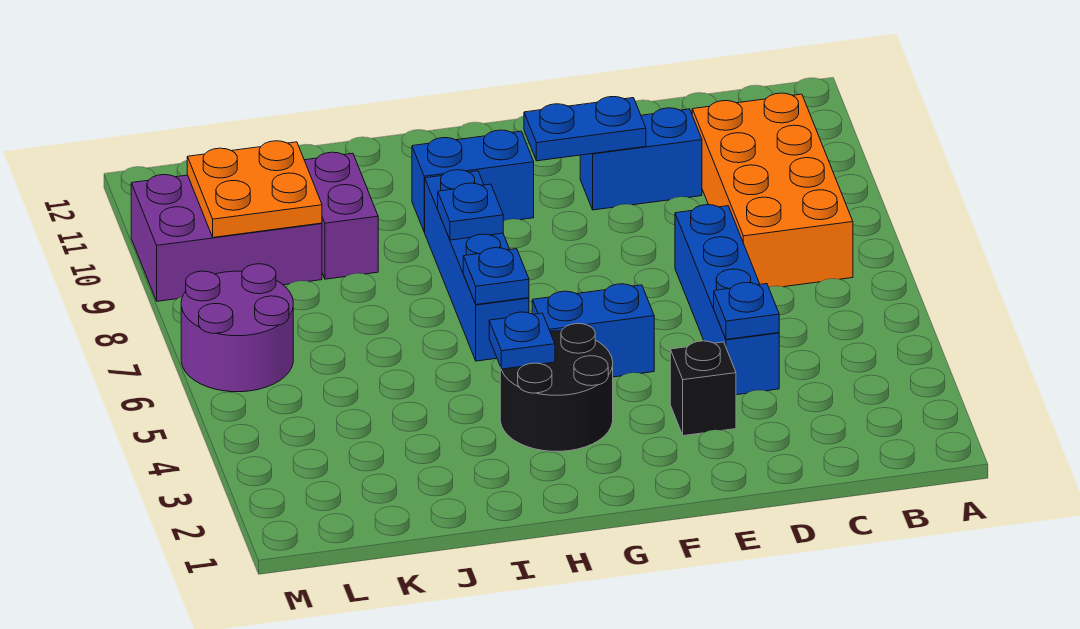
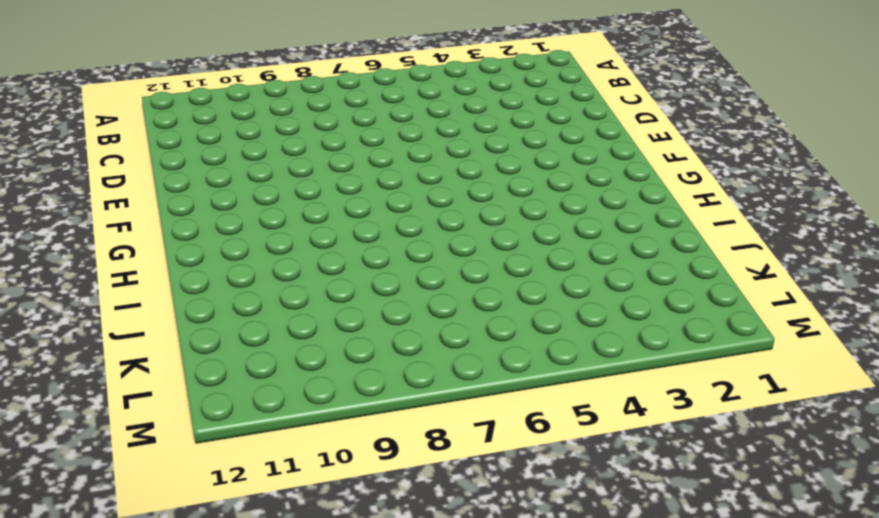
none -> orange brick B7:C10 level 1
none -> blue brick D4:D7 level 1
none -> blue brick D10:E10 level 1

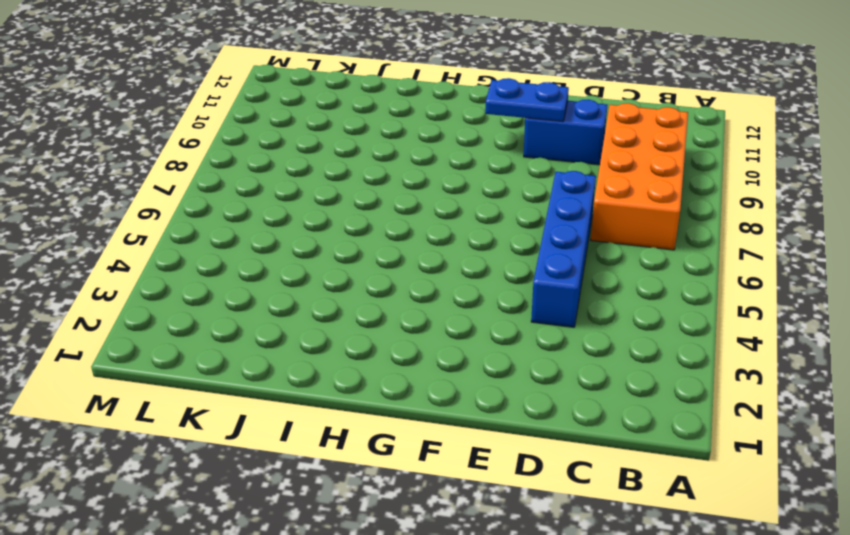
none -> black brick E3 level 1
none -> blue brick F5:G5 level 1
none -> black round brick G3:H4 level 1

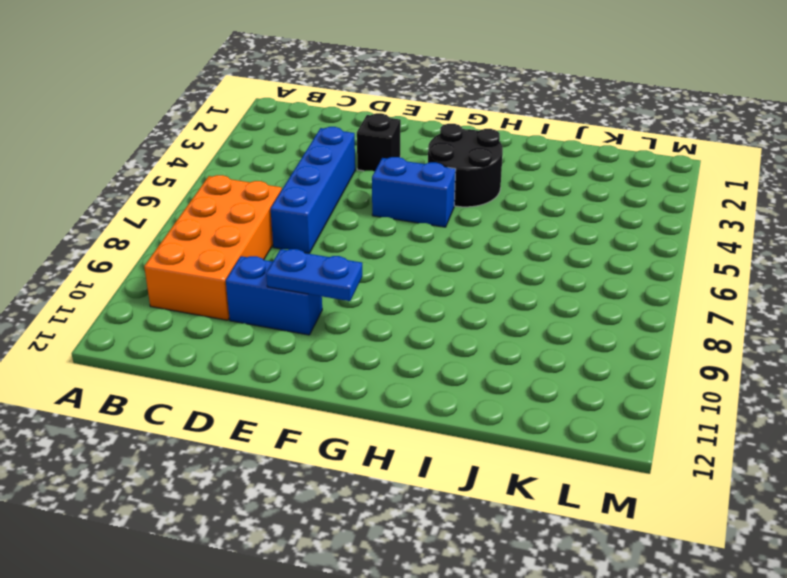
none -> blue brick G10:H10 level 1
none -> blue brick H6:H9 level 1
none -> purple brick J9:J10 level 1

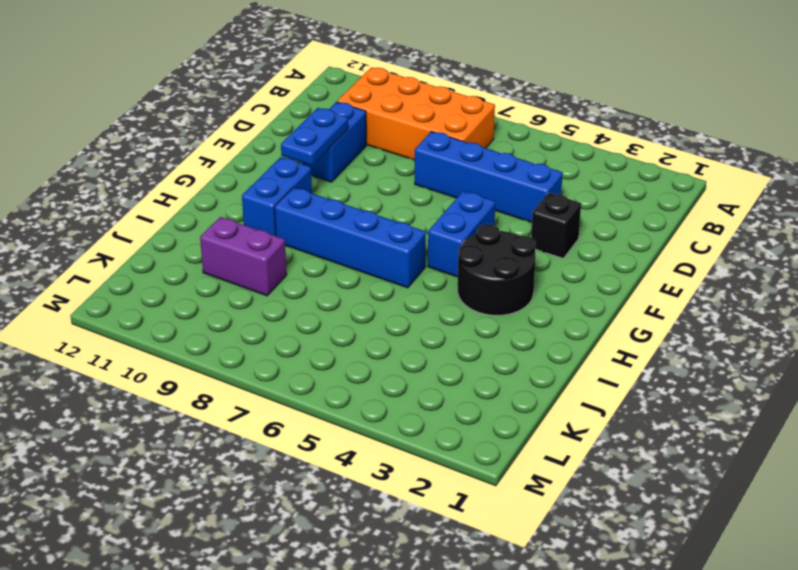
none -> purple brick K9:M10 level 1
none -> purple round brick L6:M7 level 1
none -> blue plate D4 level 2

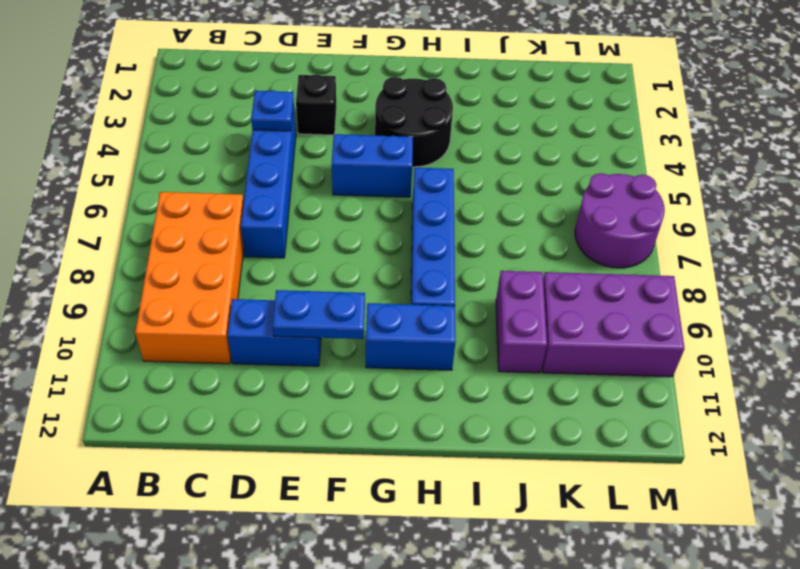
none -> blue plate H4 level 2
none -> blue plate H6 level 2
none -> blue plate H8 level 2

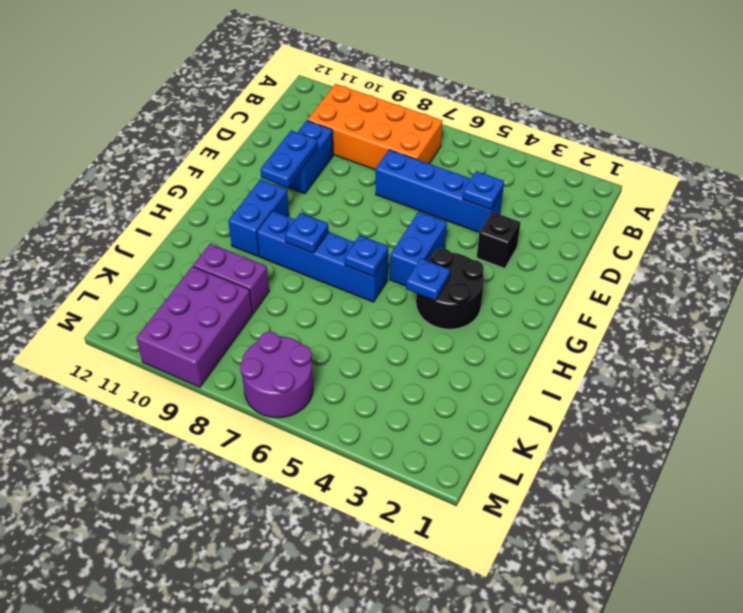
none -> orange plate K9:L10 level 2

